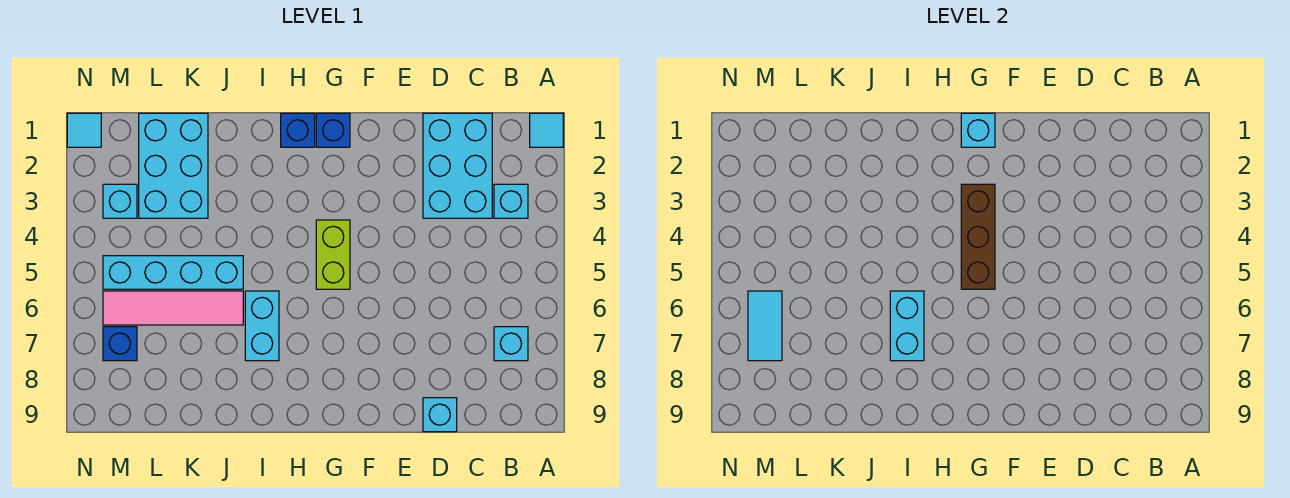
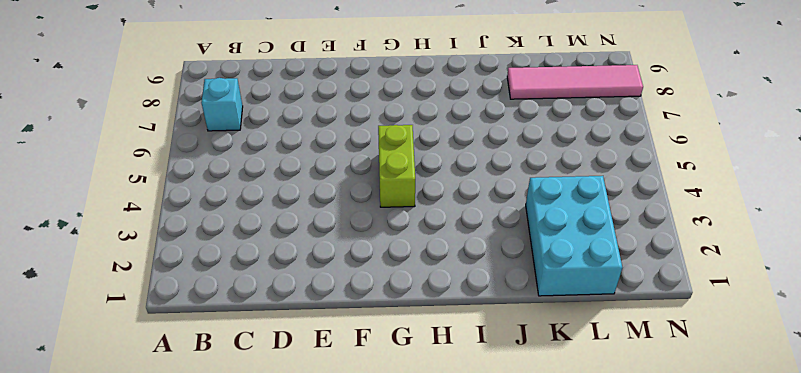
pink tile K8:N8 level 1 -> pink tile J6:M6 level 1
none -> cyan tile A1 level 1
none -> cyan brick B3 level 1
none -> cyan brick C1:D3 level 1

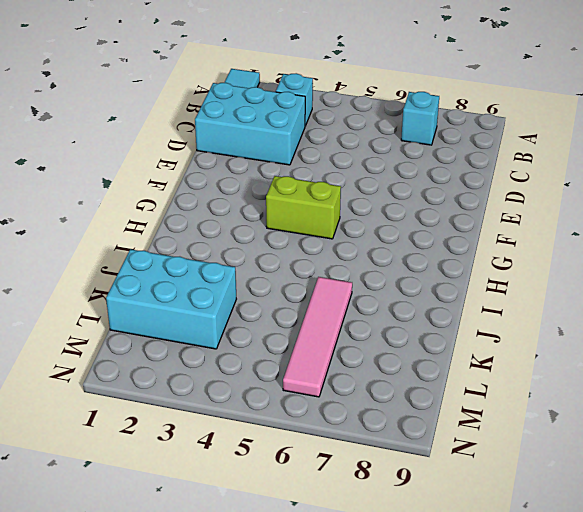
none -> cyan brick D9 level 1
none -> blue brick G1 level 1
none -> blue brick H1 level 1

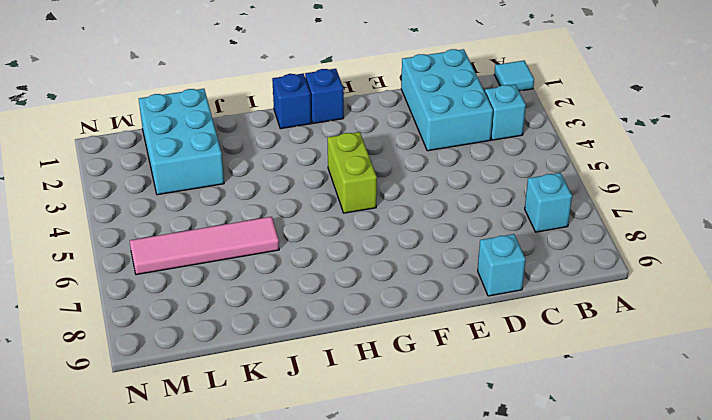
none -> cyan brick I6:I7 level 1
none -> cyan brick J5:M5 level 1
none -> cyan brick M3 level 1

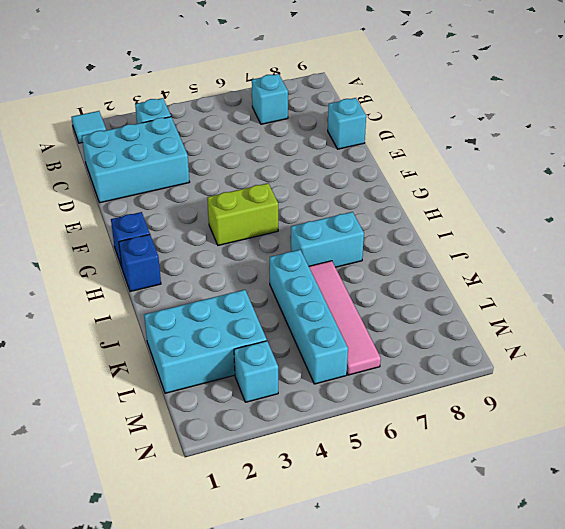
none -> blue brick M7 level 1
none -> cyan tile N1 level 1
none -> cyan brick G1 level 2

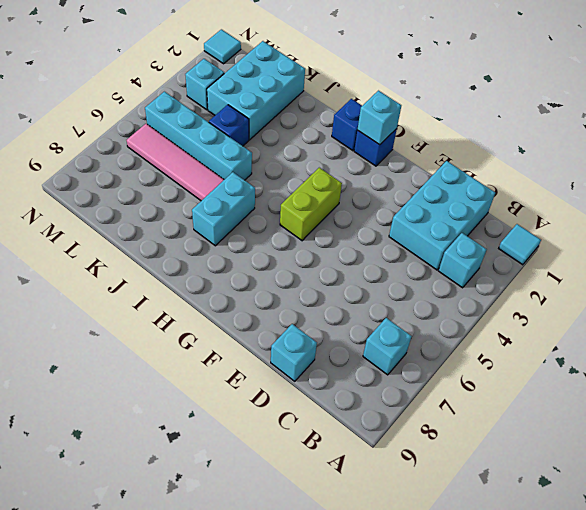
blue brick K4 level 1 -> blue brick M7 level 1
none -> brown brick G3:G5 level 2
none -> cyan brick I6:I7 level 2
none -> cyan tile M6:M7 level 2

